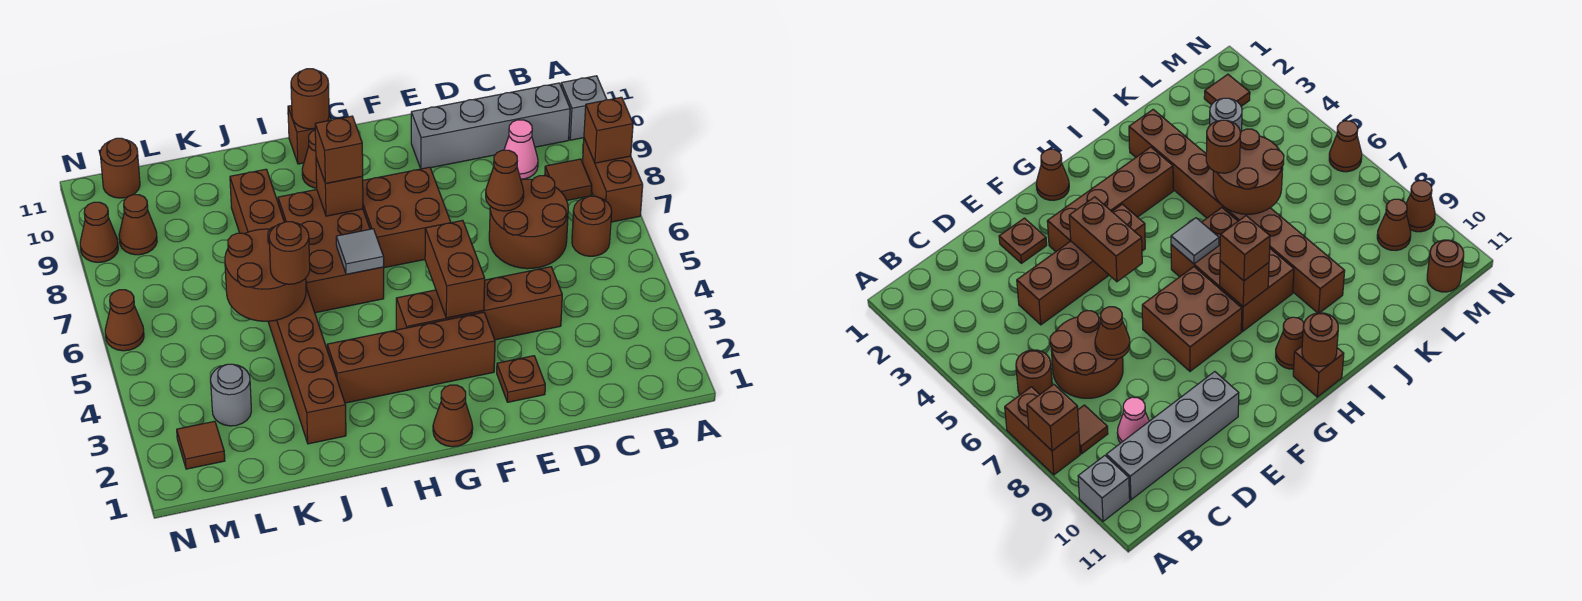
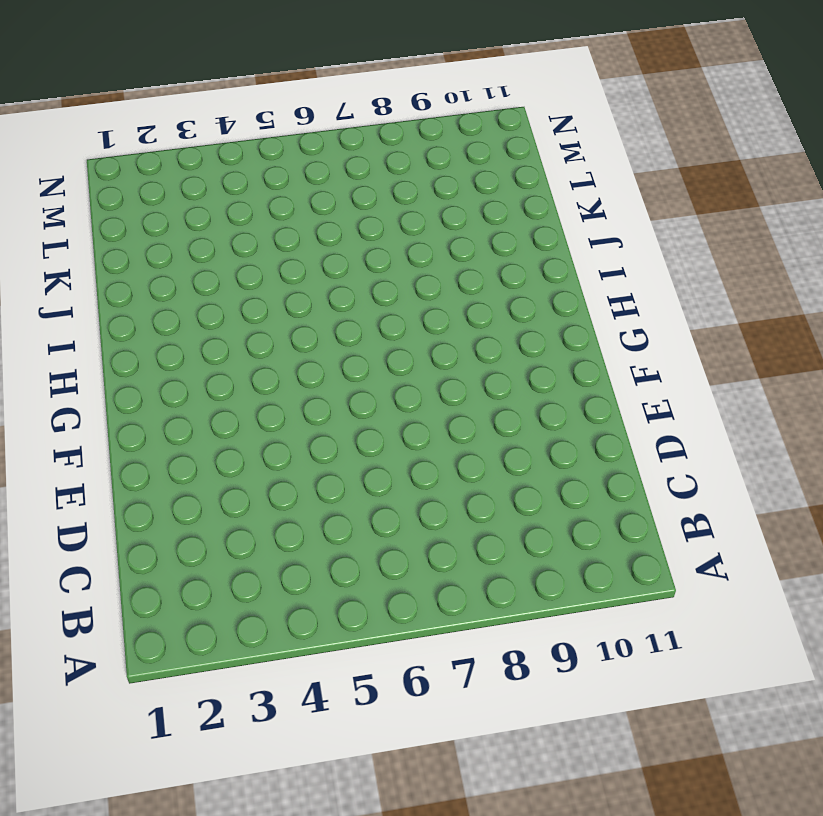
none -> brown brick A7:A8 level 1
none -> grey brick A10 level 1
none -> brown round brick B6 level 1
none -> brown tile B8 level 1

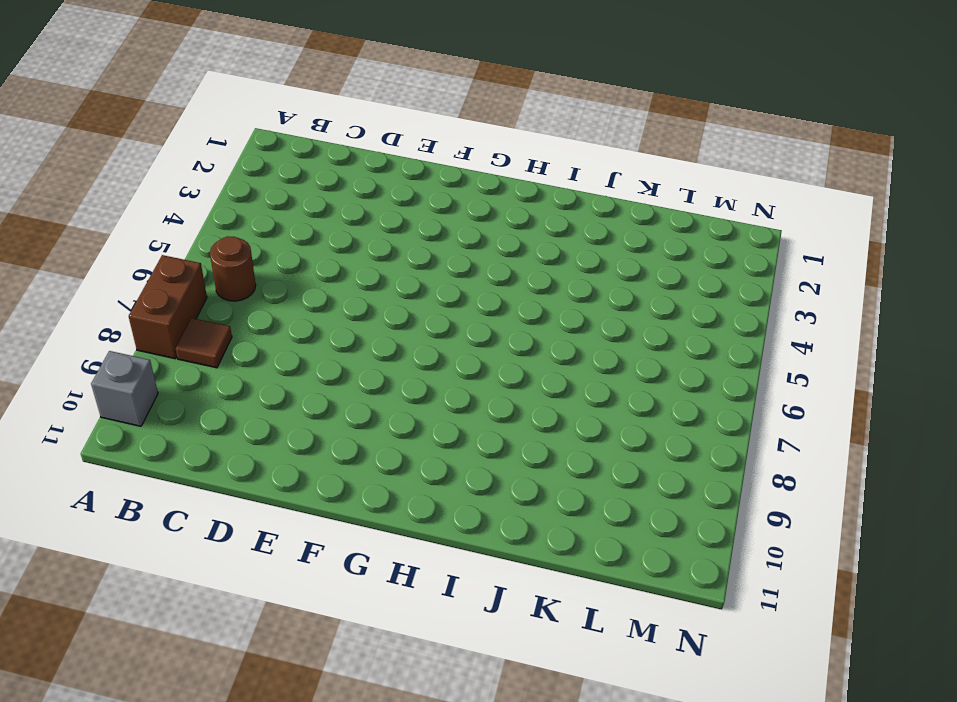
none -> grey brick B10:E10 level 1
none -> brown round brick C6:D7 level 1
none -> pink cone C9 level 1
none -> brown brick D4:G4 level 1

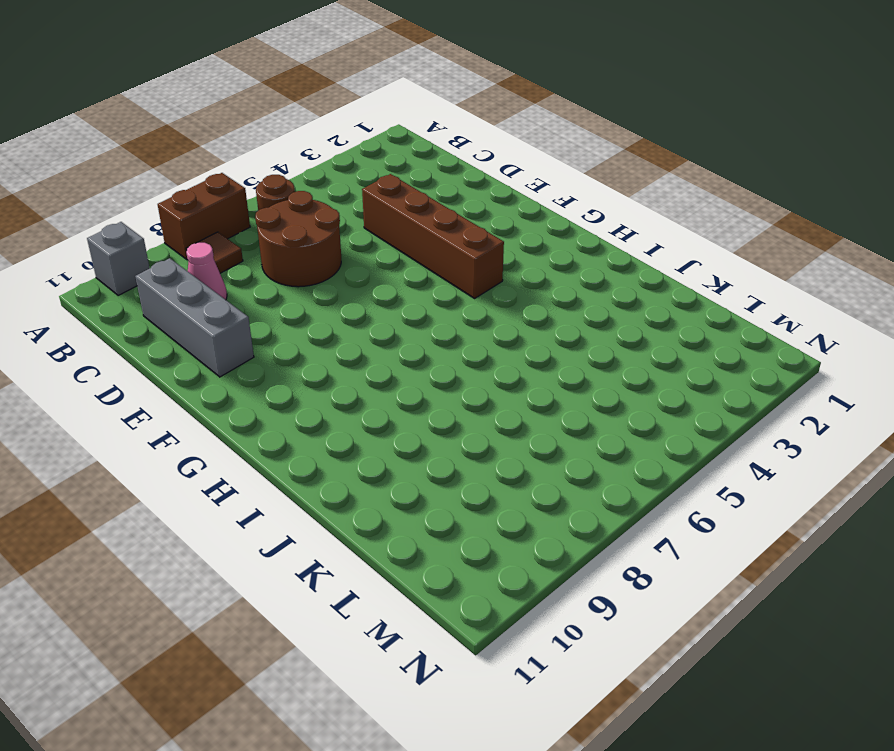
grey brick C10:E10 level 1 -> grey brick B10:E10 level 1
none -> brown plate E2 level 1
none -> brown brick F3:I3 level 1
none -> brown brick F7:G8 level 1
none -> brown cone G1 level 1

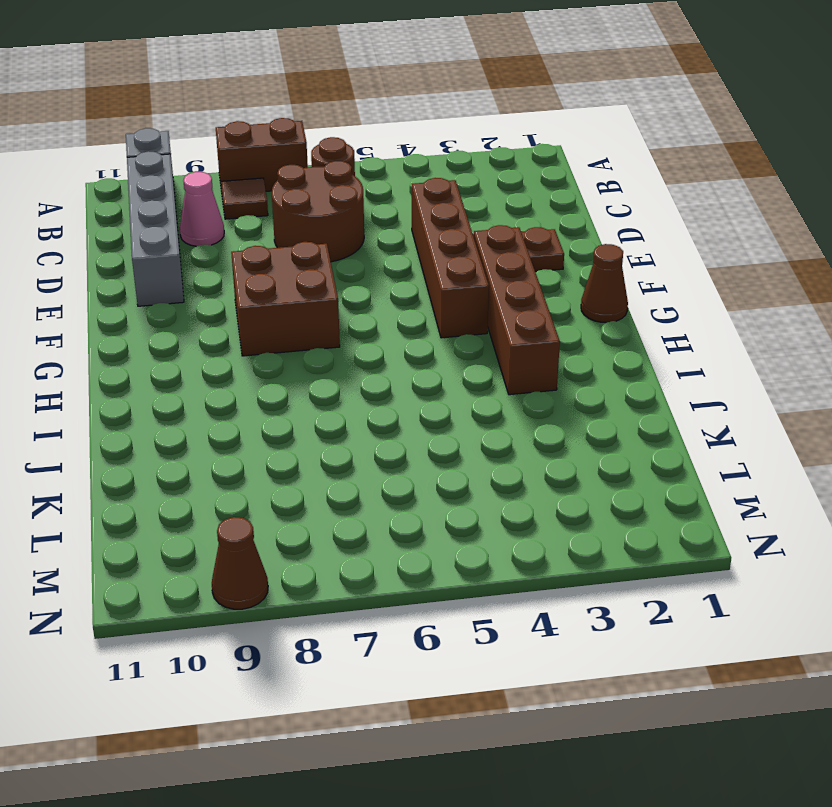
none -> brown brick H6:I8 level 1
none -> brown cone H10 level 1
none -> brown brick H11 level 1
none -> brown brick J2:J9 level 1

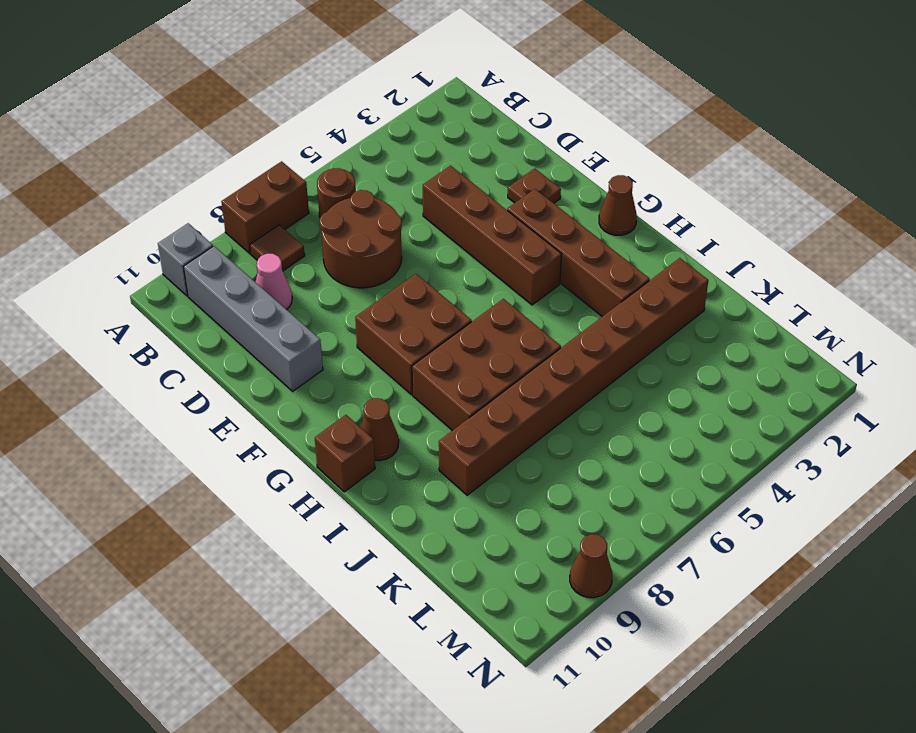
none -> grey round brick L3 level 1
none -> brown tile M2 level 1
none -> brown cone M9 level 1
none -> brown round brick M11 level 1

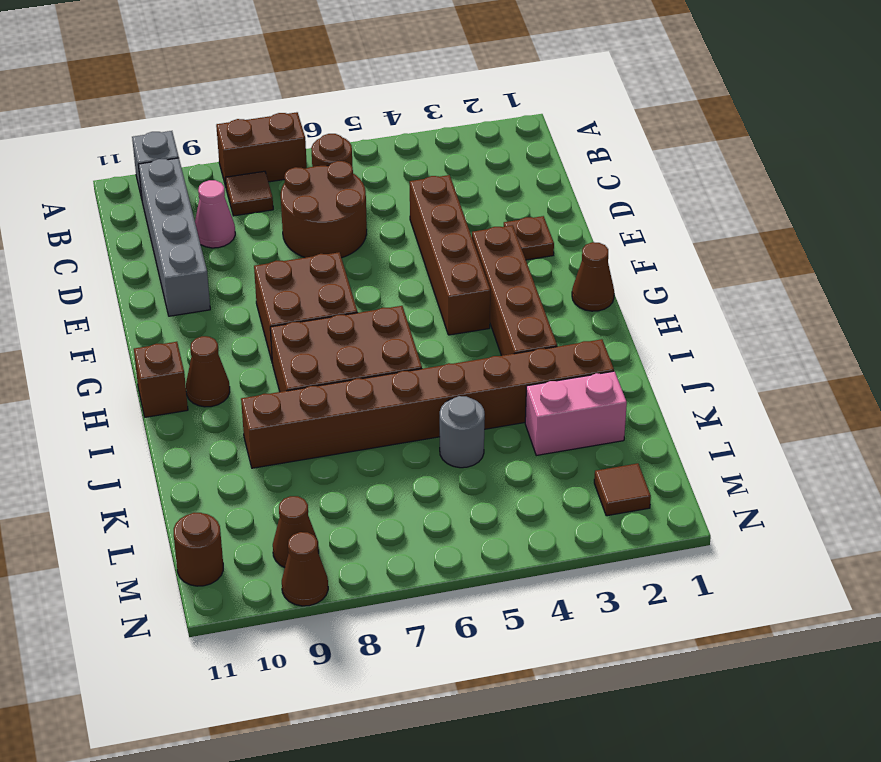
pink brick K2:K3 level 1 -> none
grey round brick K5 level 1 -> grey round brick L3 level 1
none -> brown cone N6 level 1
none -> brown brick A8 level 2
none -> brown cone D7 level 2
none -> brown brick F4:F5 level 2

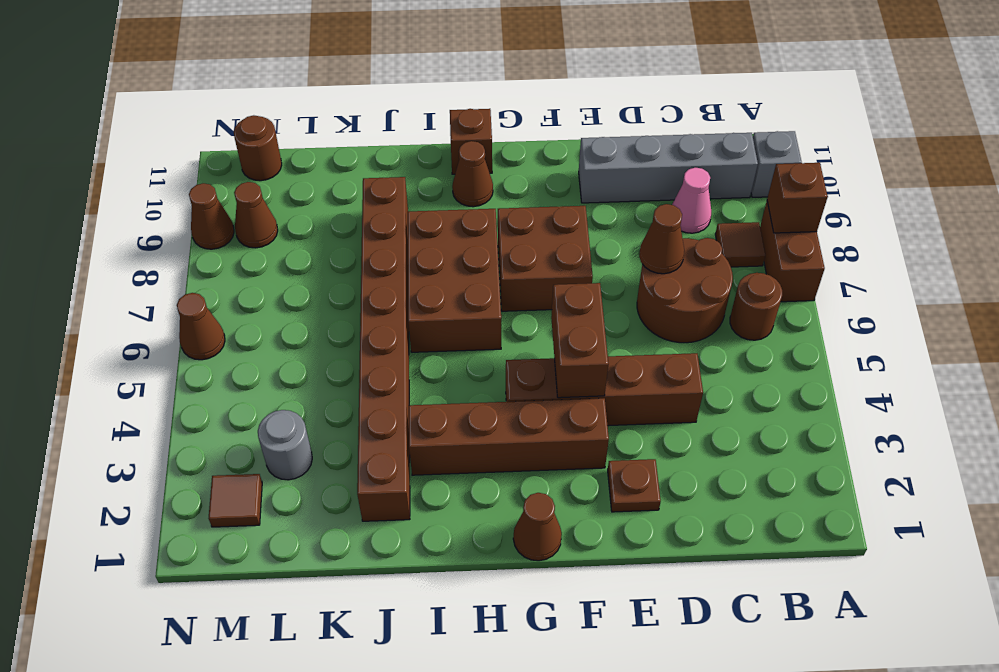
none -> grey tile H6 level 2
none -> brown brick H8 level 2
none -> brown round brick H11 level 2
none -> brown round brick J5:K6 level 2

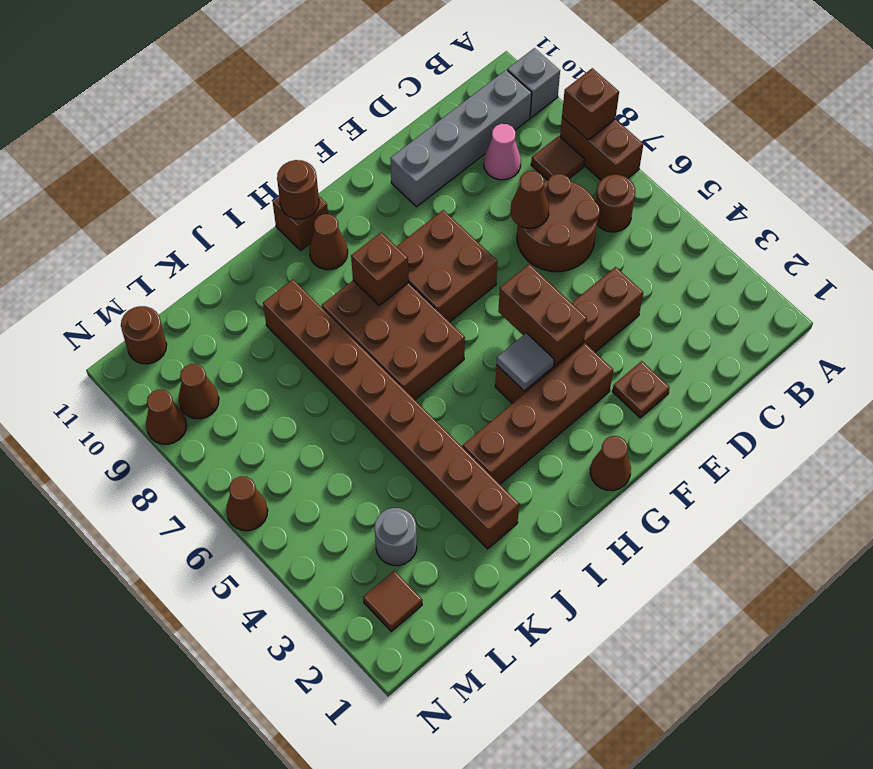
grey tile G4 level 2 -> grey tile H6 level 2
none -> brown round brick J5:K6 level 2
none -> brown brick H8 level 3
none -> brown round brick J5 level 3

